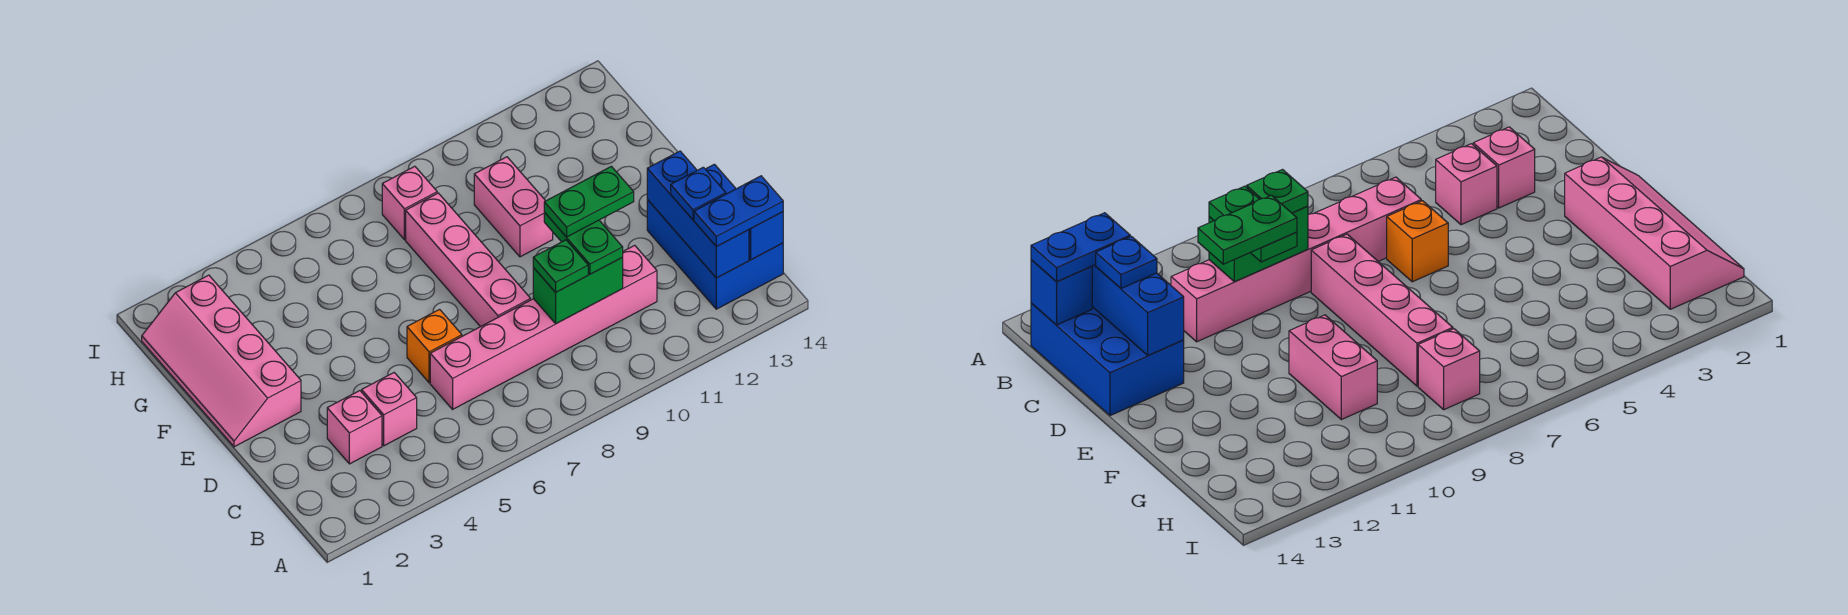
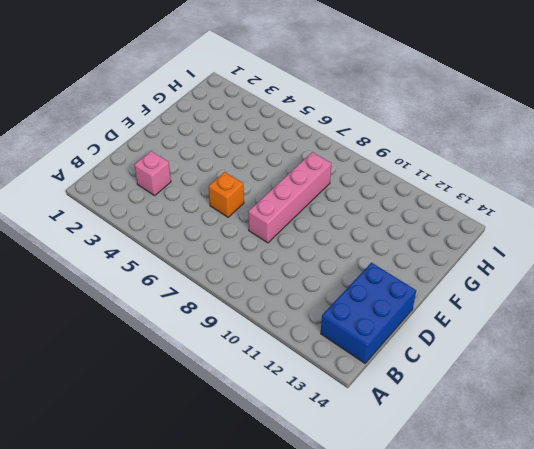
none -> pink brick C4 level 1
none -> pink brick C6:C11 level 1
none -> pink slope E1:H2 level 1 top 2

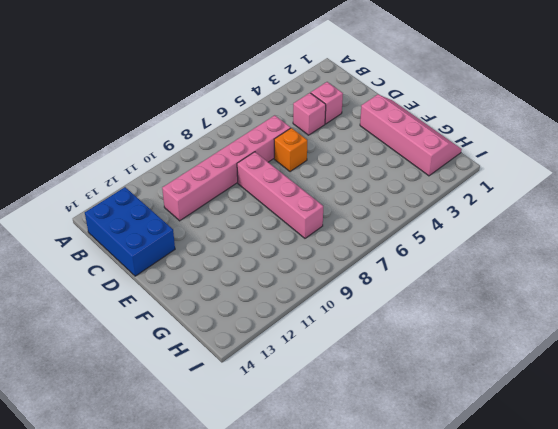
none -> pink brick F10:G10 level 1
none -> pink brick H8 level 1
none -> blue brick B13:D13 level 2

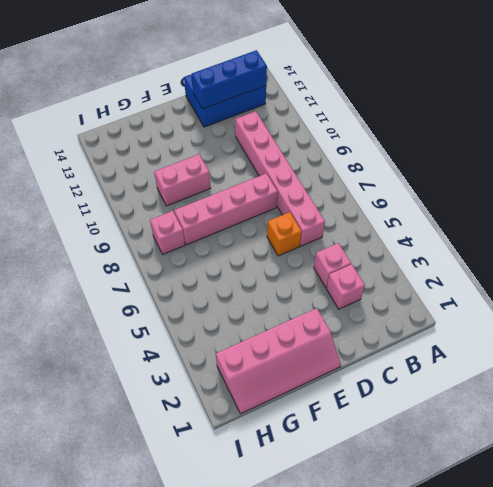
none -> blue brick B14 level 2
none -> green brick C9:C10 level 2
none -> blue plate B13:B14 level 3

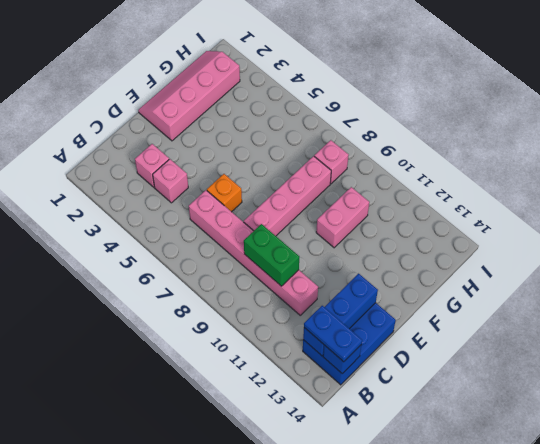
none -> green plate C9 level 3
none -> green plate C10:D10 level 3
none -> blue plate C13 level 3

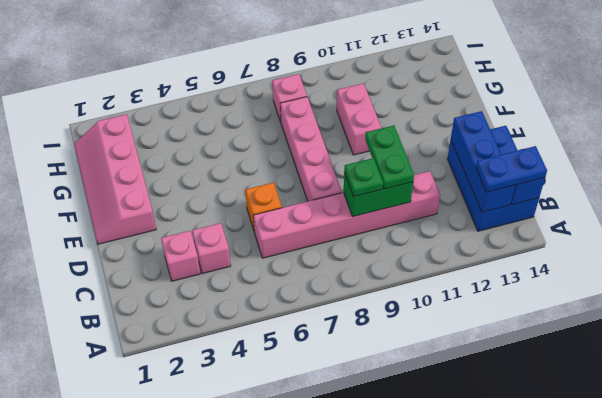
none -> blue plate C13 level 3
none -> green plate D10:D11 level 4

